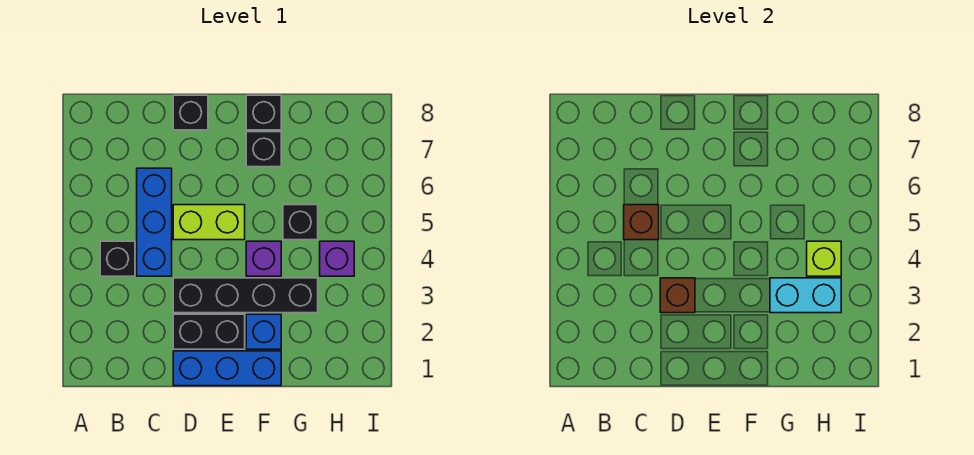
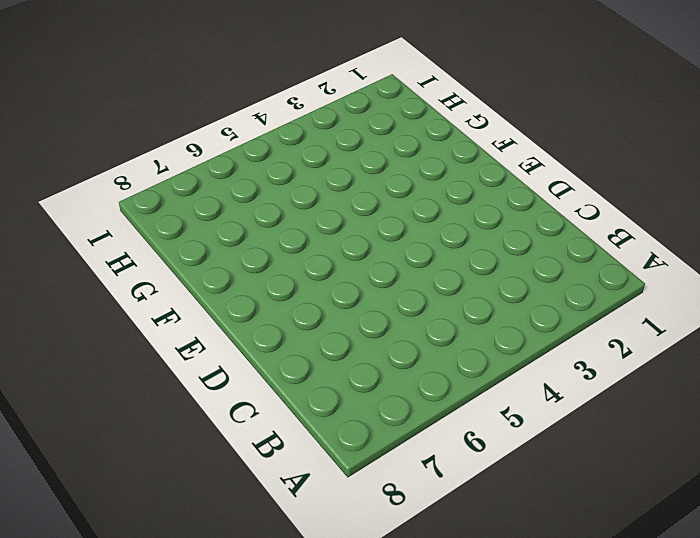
none -> black brick B4 level 1
none -> blue brick C4:C6 level 1
none -> blue brick D1:F1 level 1

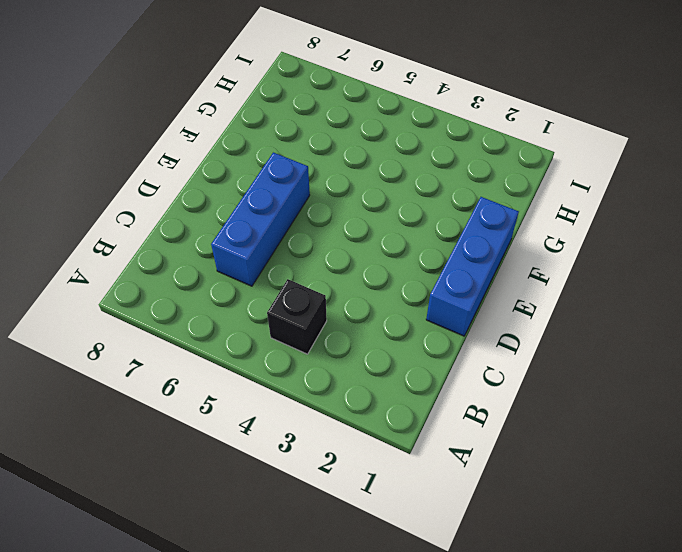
blue brick C6:E6 level 1 -> blue brick C4:C6 level 1
none -> black brick D2:E2 level 1
none -> black brick D3:G3 level 1
none -> lime brick D5:E5 level 1

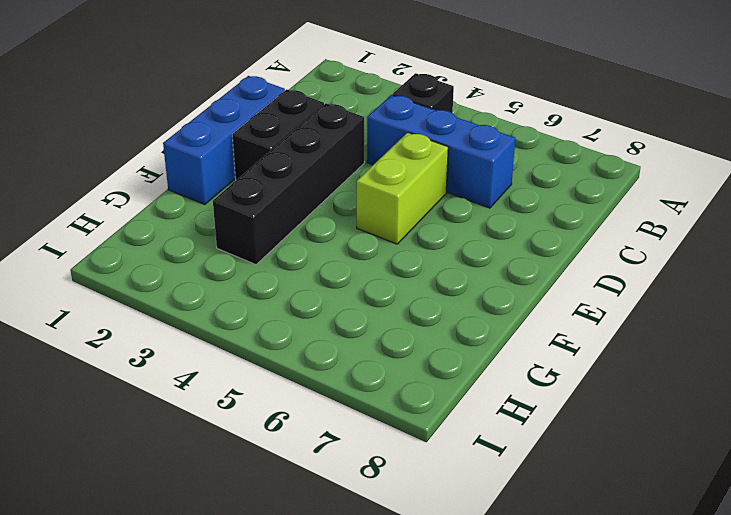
none -> black brick D8 level 1
none -> blue brick F2 level 1
none -> purple brick F4 level 1

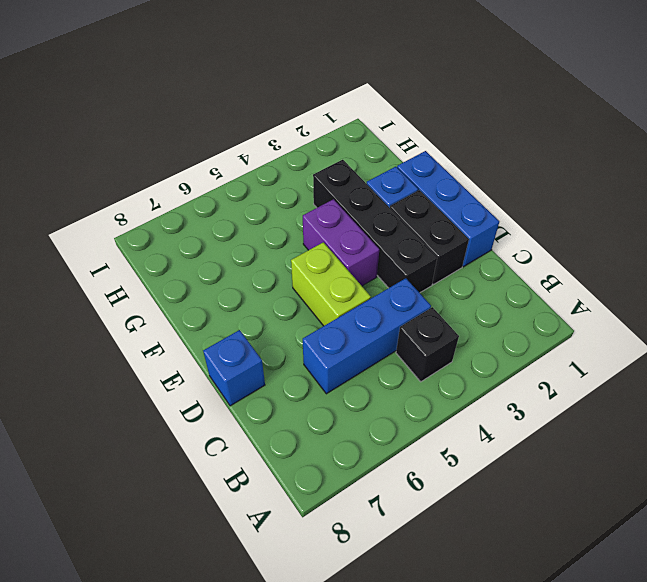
blue brick D8 level 1 -> black brick D8 level 1
purple brick E4:F4 level 1 -> purple brick F4 level 1
none -> black brick F7 level 1
none -> black brick F8 level 1
none -> black brick G5 level 1

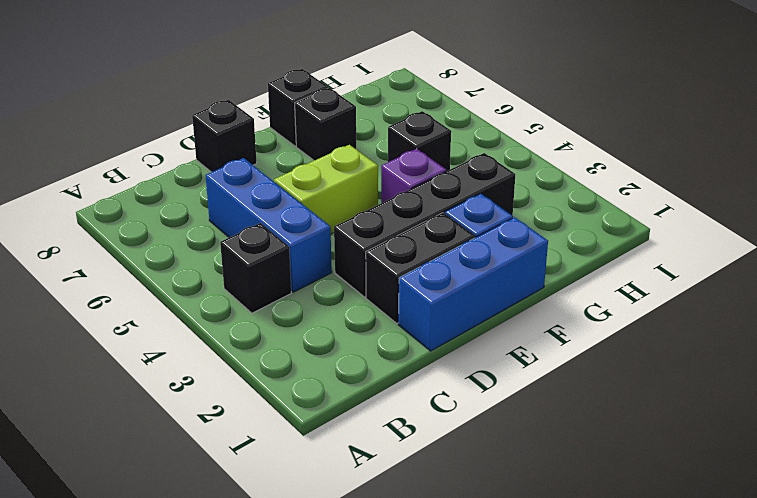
none -> purple brick H4 level 1
none -> brown brick C5 level 2
none -> brown brick D3 level 2

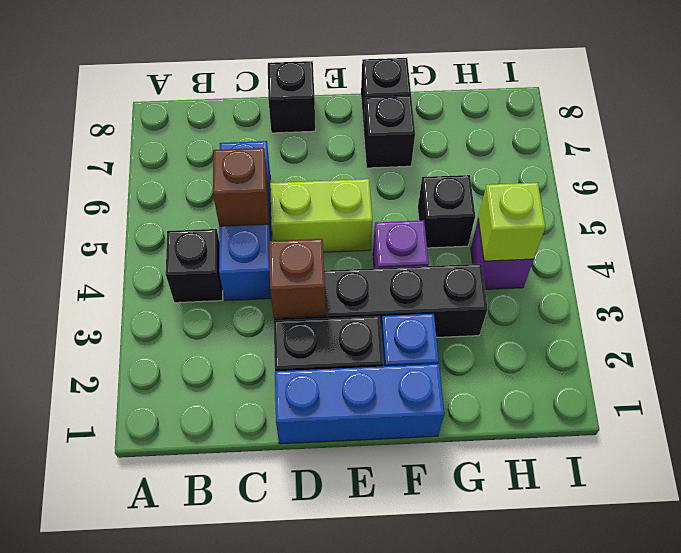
none -> cyan brick G3:H3 level 2

